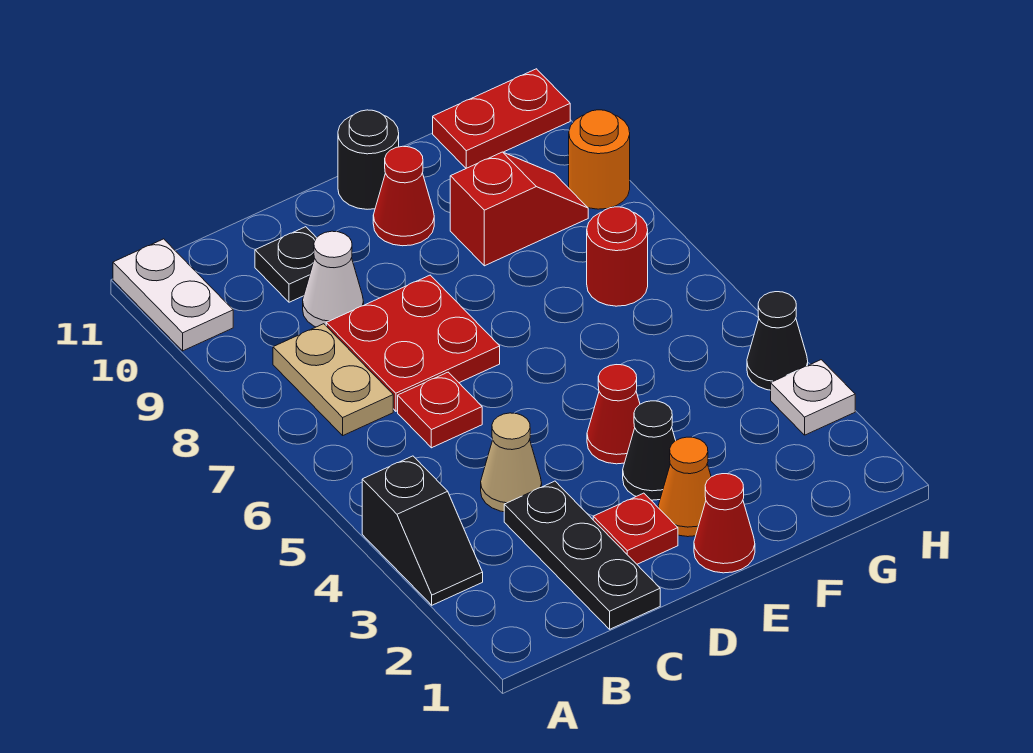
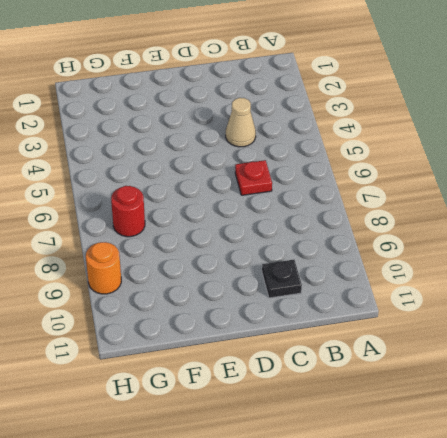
none -> black slope A3:A4 level 1 top 4
none -> white plate A10:A11 level 1
none -> tan plate B7:B8 level 1

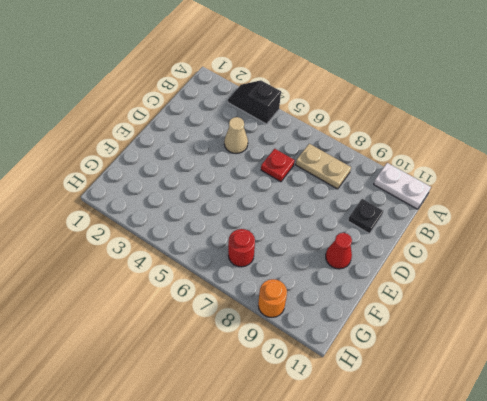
none -> black plate C1:C3 level 1
none -> red plate C7:D8 level 1
none -> white cone C9 level 1

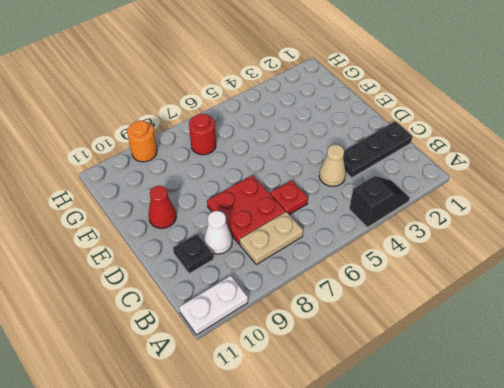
none -> red plate D2 level 1
none -> red cone E1 level 1
none -> orange cone E2 level 1

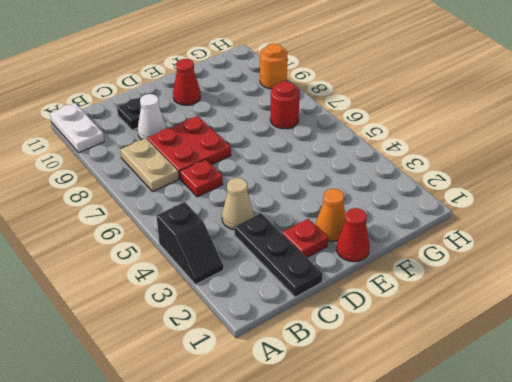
none -> black cone E3 level 1
none -> red cone E4 level 1
none -> black round brick E11 level 1

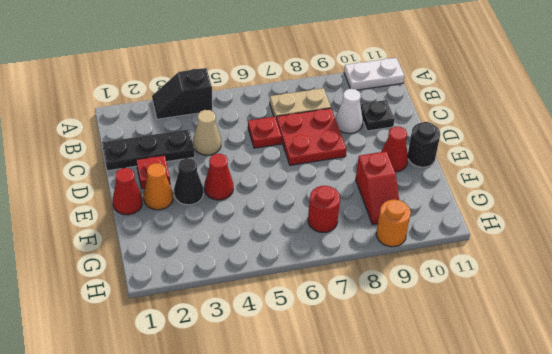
none -> red plate G11:H11 level 1
none -> white plate H3 level 1
none -> black cone H4 level 1

